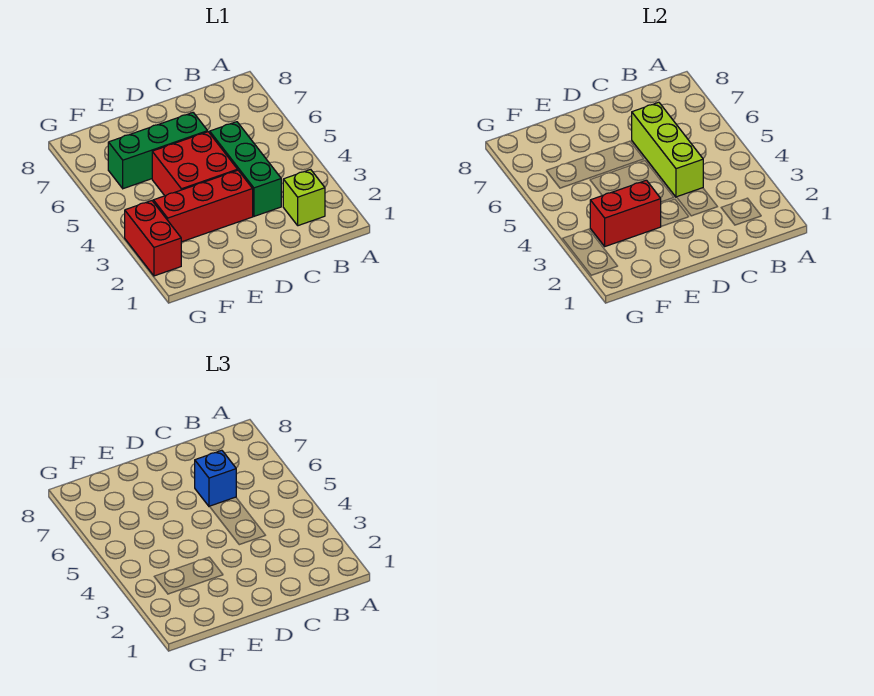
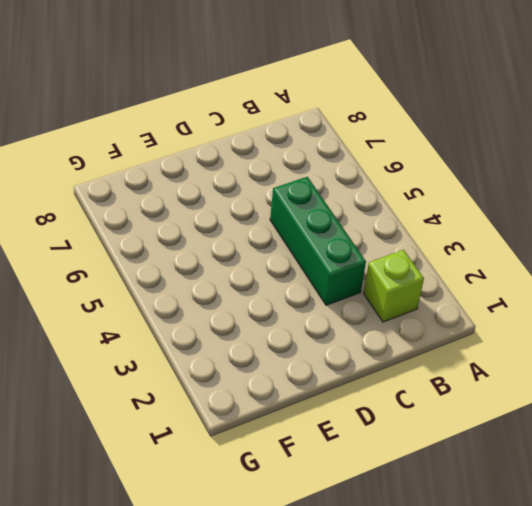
none -> red brick D3:F3 level 1
none -> red brick D4:E5 level 1

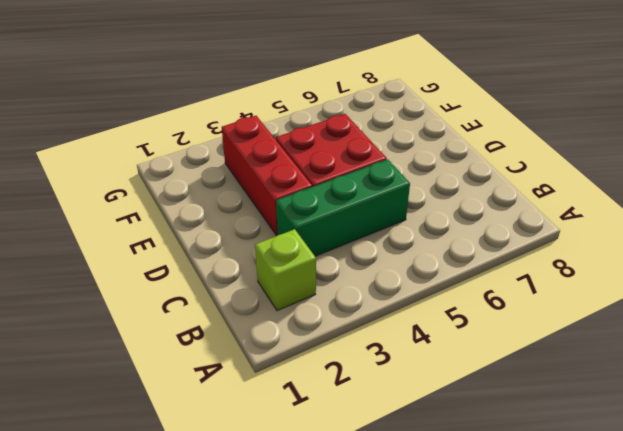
none -> green brick D6:F6 level 1
none -> red brick G2:G3 level 1

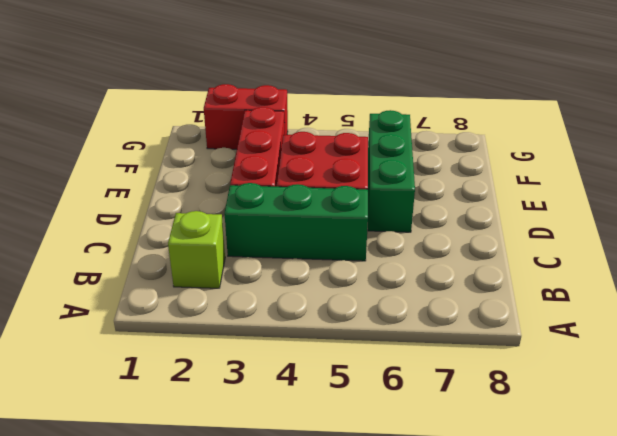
none -> lime brick C4:C6 level 2
none -> red brick E3:F3 level 2

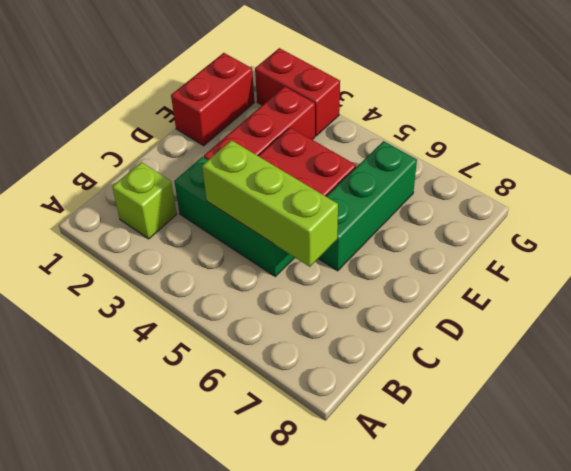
red brick E1:F1 level 1 -> red brick E3:F3 level 2
none -> blue brick C6 level 3

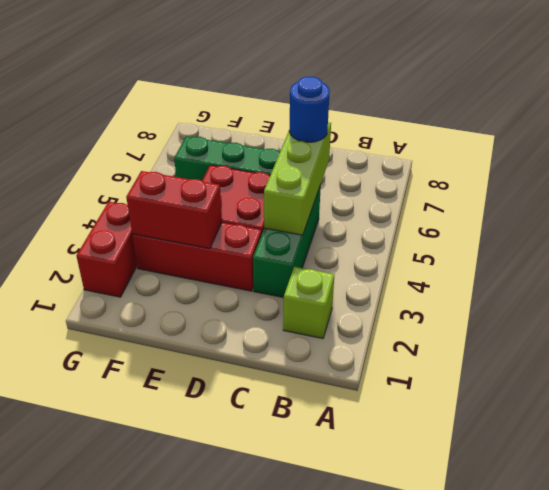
blue round brick C6 level 3 -> blue brick C6 level 3

